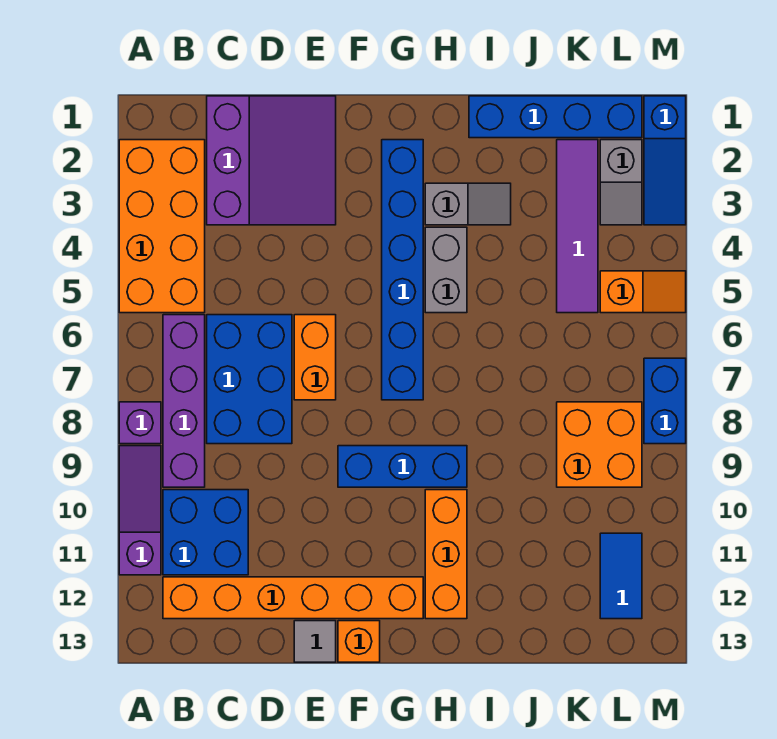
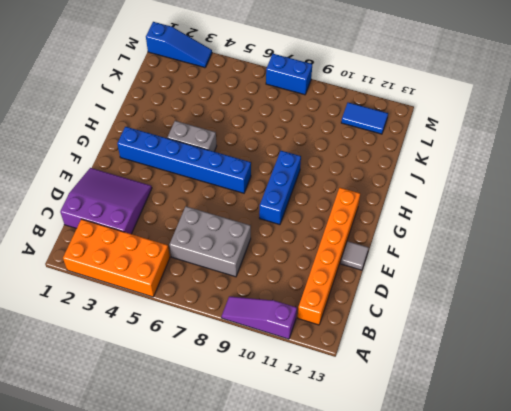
grey brick C6:D8 level 1 -> blue brick C6:D8 level 1
none -> purple brick A8 level 1
none -> purple brick B6:B9 level 1
none -> blue brick B10:C11 level 1

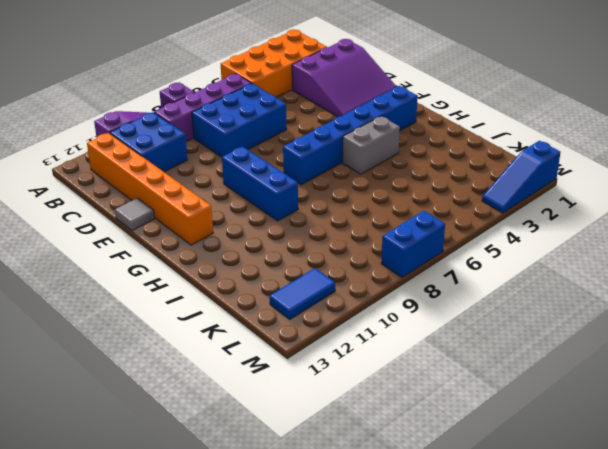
none -> orange brick E6:E7 level 1
none -> orange brick F13 level 1
none -> grey slope H3:I3 level 1 top H

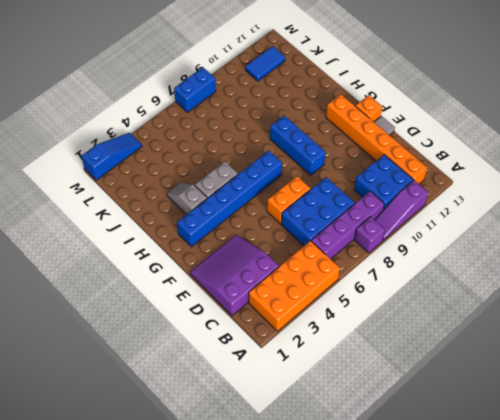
none -> orange brick H10:H12 level 1
none -> blue brick I1:L1 level 1
none -> purple tile K2:K5 level 1

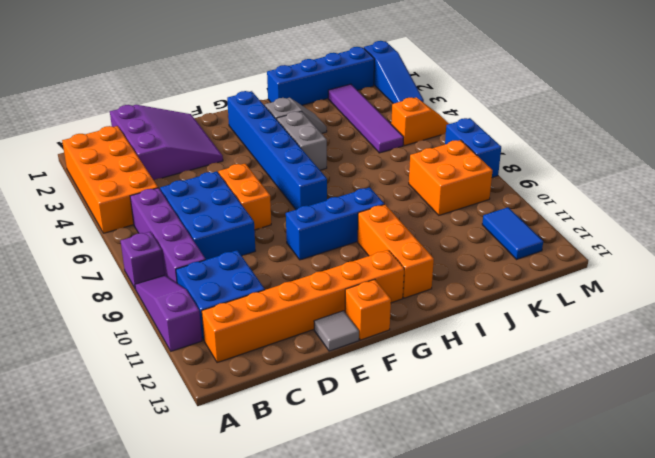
none -> grey slope L2:L3 level 1 top 2

